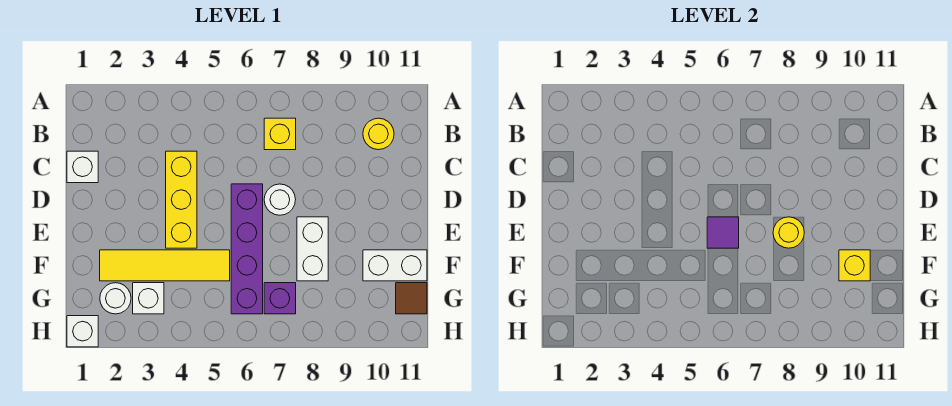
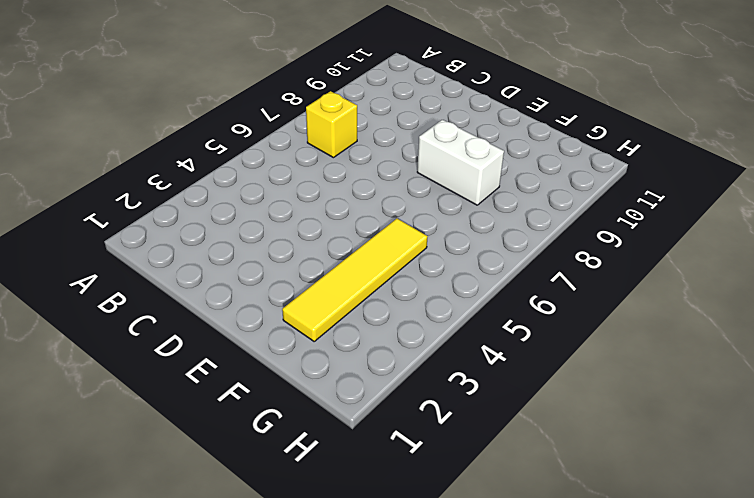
none -> yellow round brick B10 level 1
none -> white brick C1 level 1
none -> yellow brick C4:E4 level 1

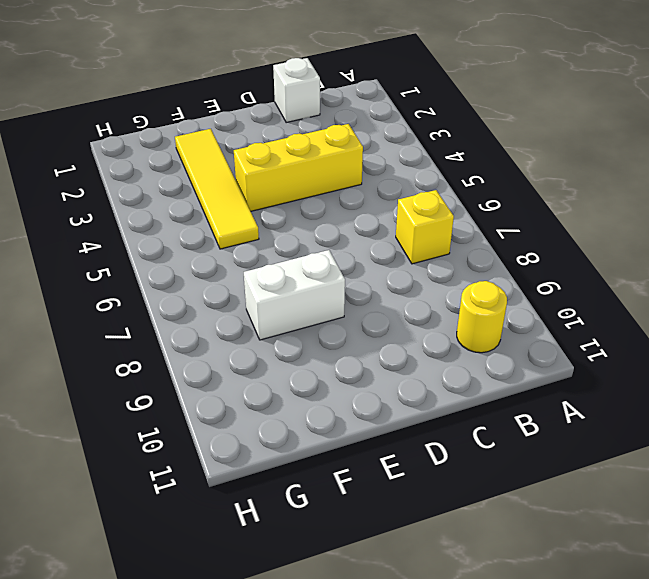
none -> purple brick D6:G6 level 1
none -> white round brick D7 level 1
none -> white brick F10:F11 level 1

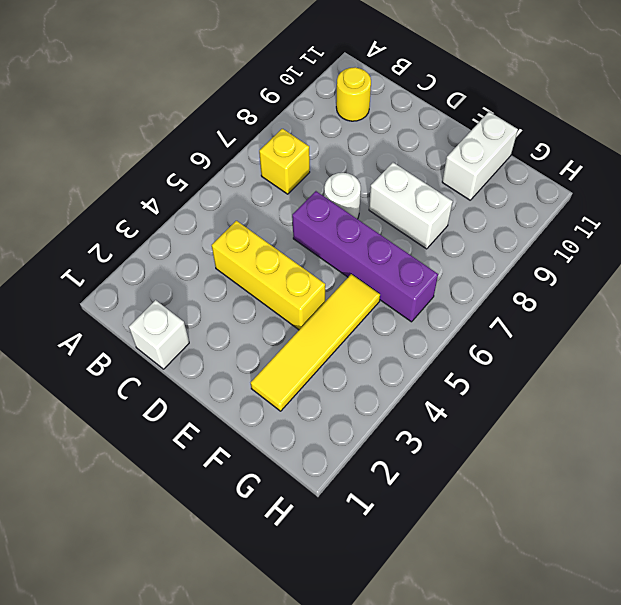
none -> white round brick G2 level 1
none -> white brick G3 level 1
none -> purple brick G7 level 1

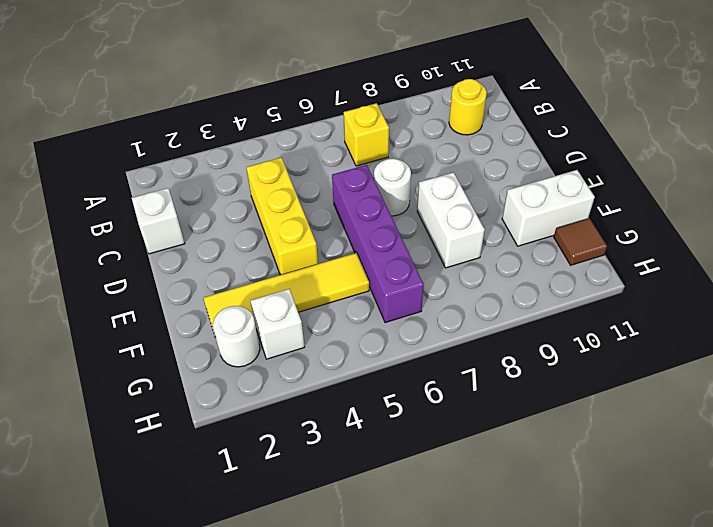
none -> purple brick G7 level 1
none -> white brick H1 level 1
none -> purple tile E6 level 2

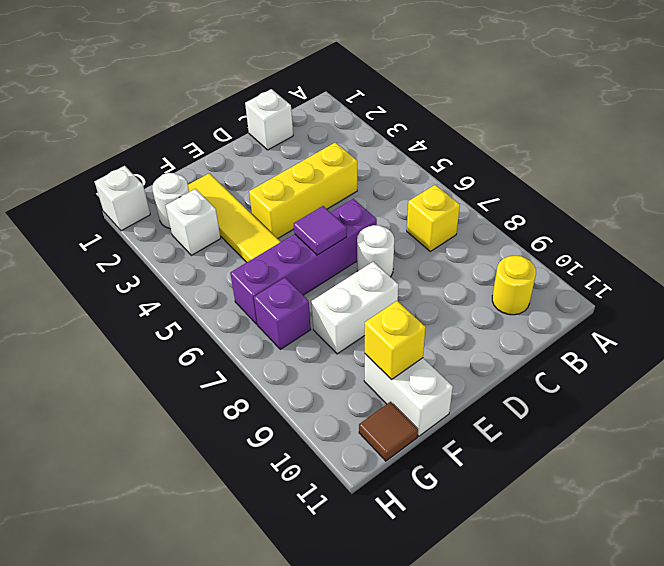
none -> yellow round brick E8 level 2

